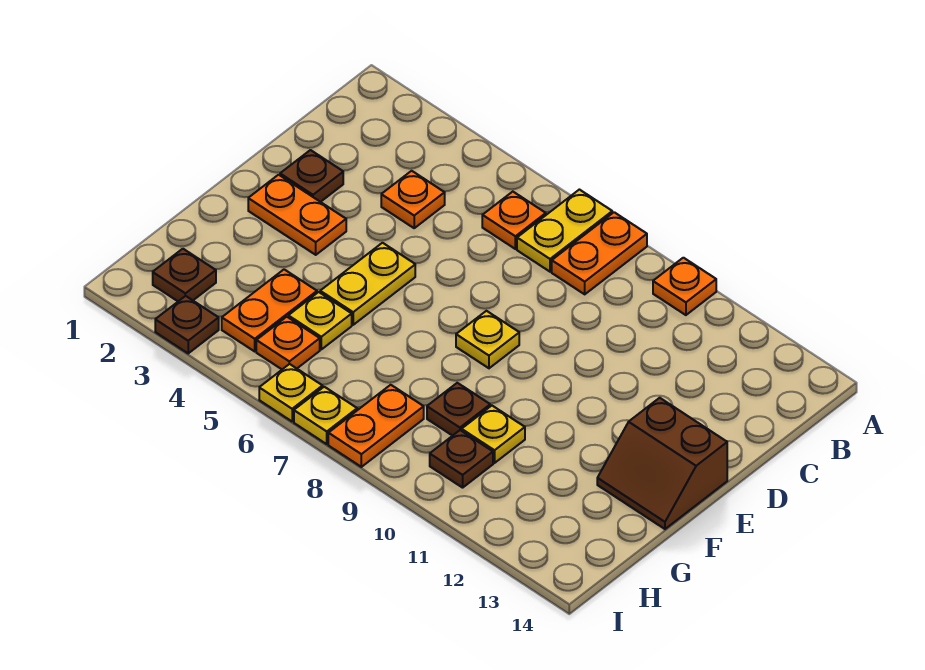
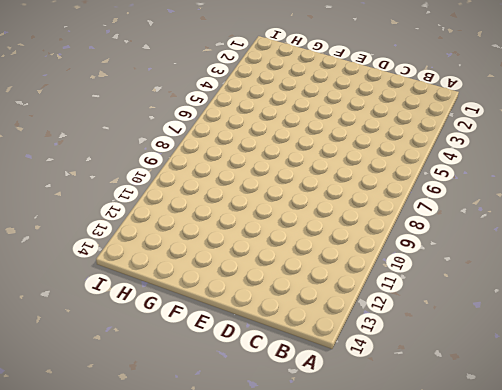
none -> yellow plate A7:B7 level 1
none -> orange plate A8:B8 level 1
none -> orange plate A10 level 1

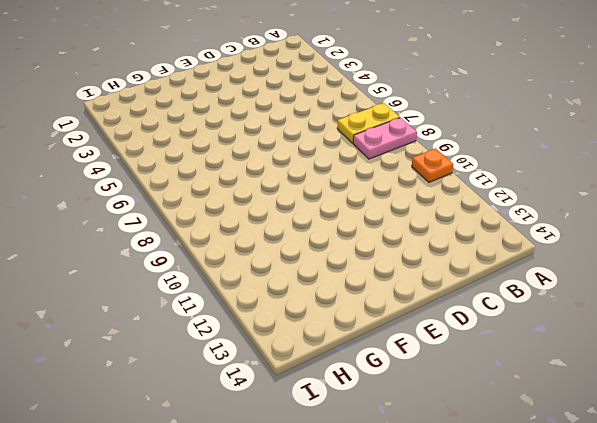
pink plate A8:B8 level 1 -> orange plate A8:B8 level 1
none -> orange plate B6 level 1
none -> orange plate C4 level 1
none -> brown plate D2 level 1

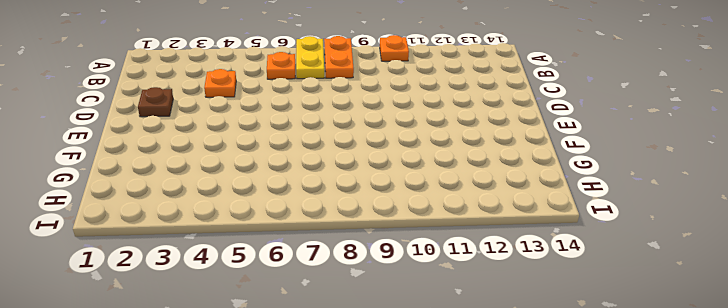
none -> orange plate E2:E3 level 1
none -> yellow plate E5:F5 level 1
none -> yellow plate E8 level 1

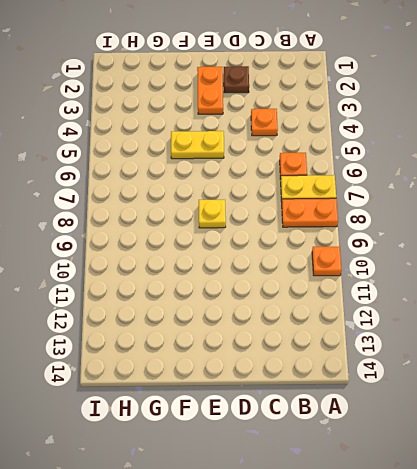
none -> brown slope E13:F14 level 1 top E
none -> orange plate G4:H4 level 1
none -> yellow plate G5 level 1

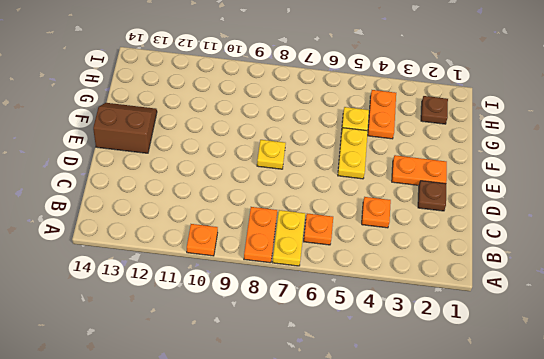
none -> brown plate G9 level 1
none -> yellow plate G10 level 1
none -> orange plate H5 level 1

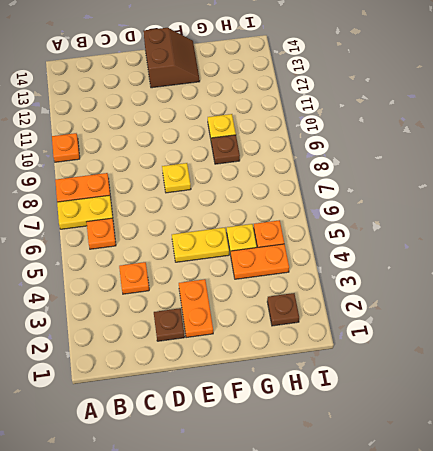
none -> orange plate H8:I8 level 1
none -> brown plate H10 level 1
none -> brown plate I3 level 1

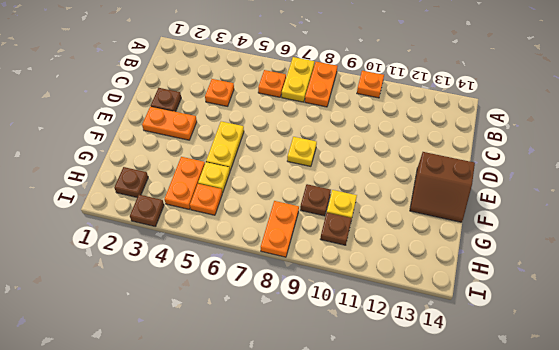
none -> yellow plate I6 level 1
none -> yellow plate I7 level 1

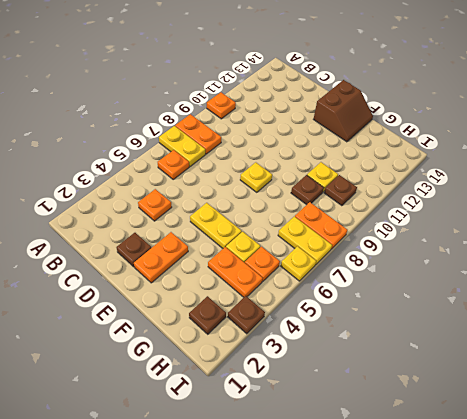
yellow plate H7:I7 level 1 -> yellow plate I7 level 1

